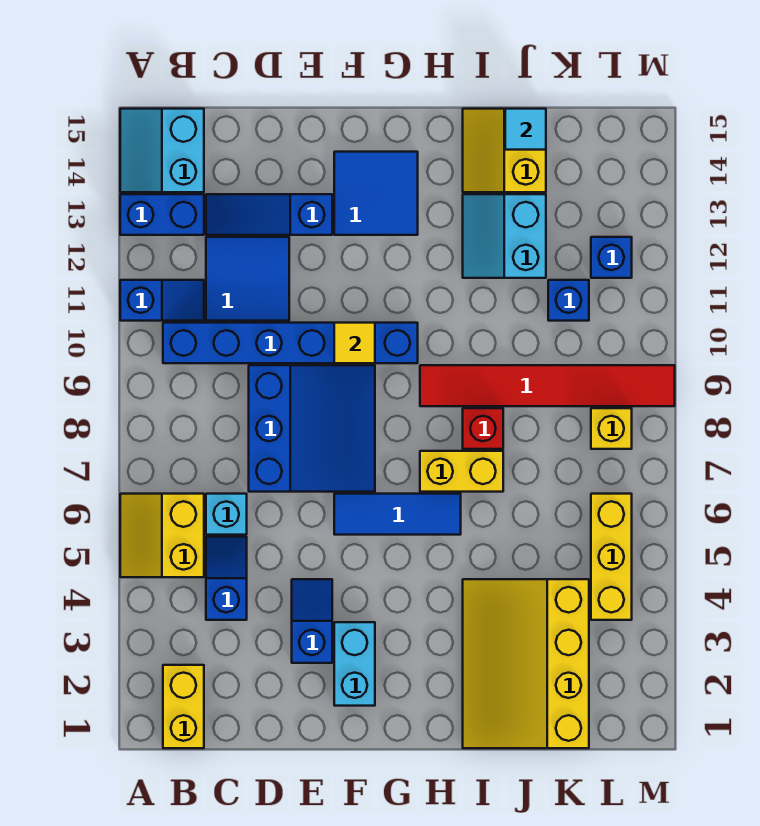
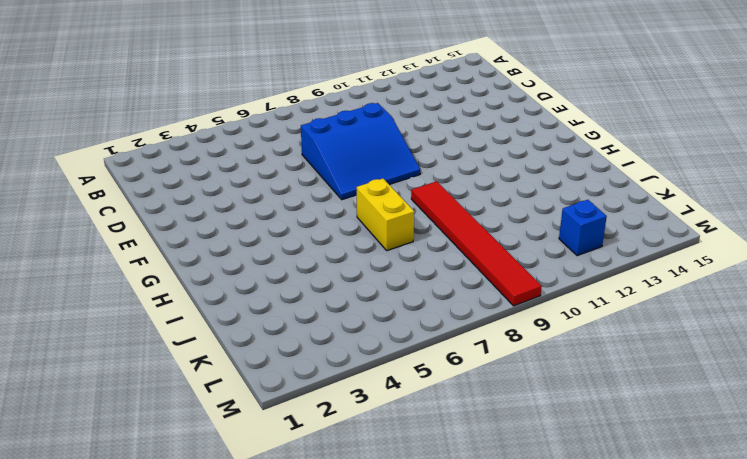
none -> yellow slope A5:B6 level 1 top B
none -> blue slope A11:B11 level 1 top A
none -> blue brick A13:B13 level 1

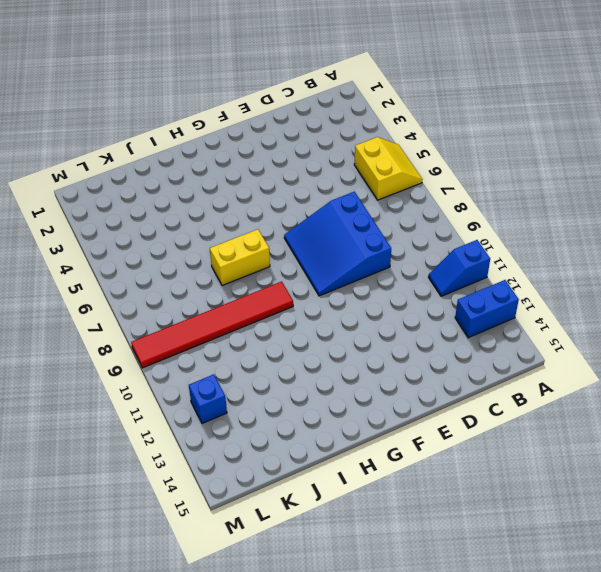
none -> cyan slope A14:B15 level 1 top B
none -> yellow brick B1:B2 level 1
none -> blue brick B10:G10 level 1

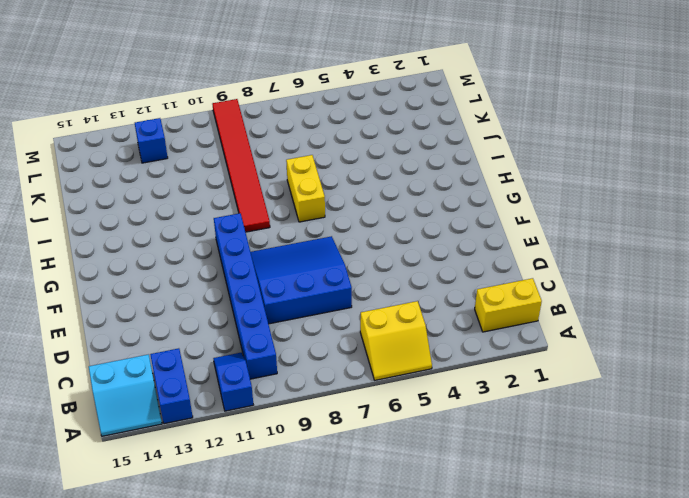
none -> blue slope C4:C5 level 1 top 4
none -> cyan brick C6 level 1
none -> blue tile C11:D12 level 1

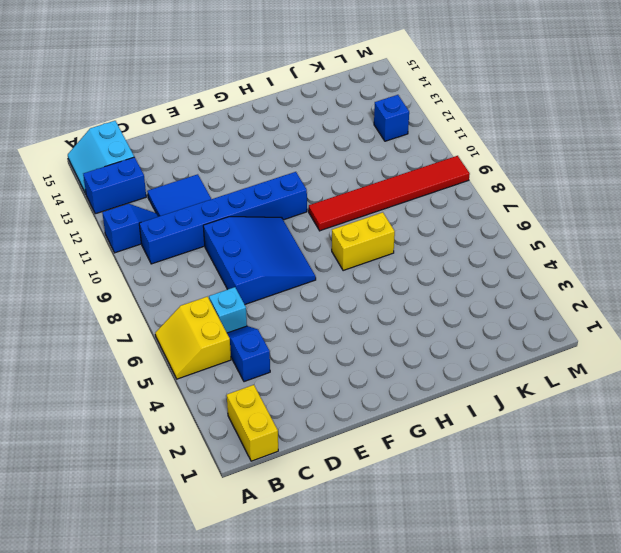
none -> blue slope C13:E13 level 1 top E
none -> blue slope E3:E4 level 1 top 3
none -> cyan brick F2:F3 level 1

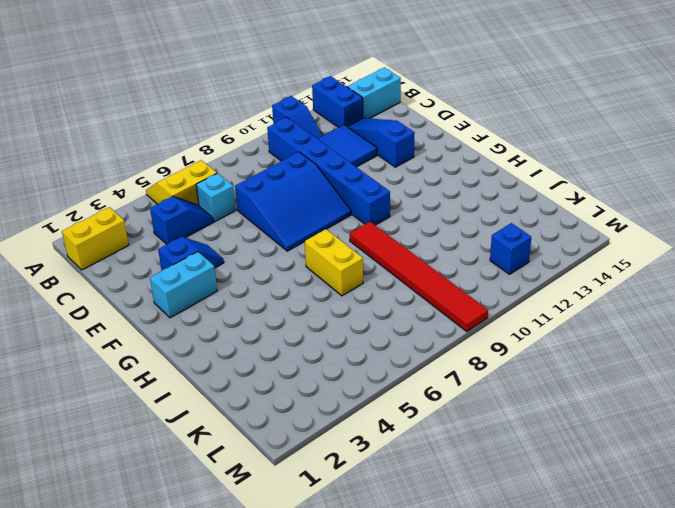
none -> blue tile F6:H6 level 1
none -> blue tile F13:G14 level 1
none -> yellow slope I1:K4 level 1 top K

